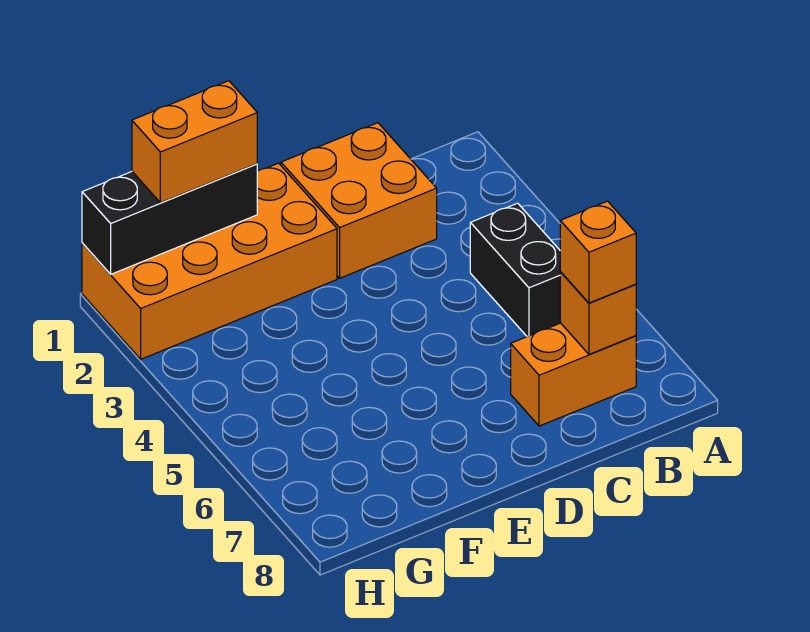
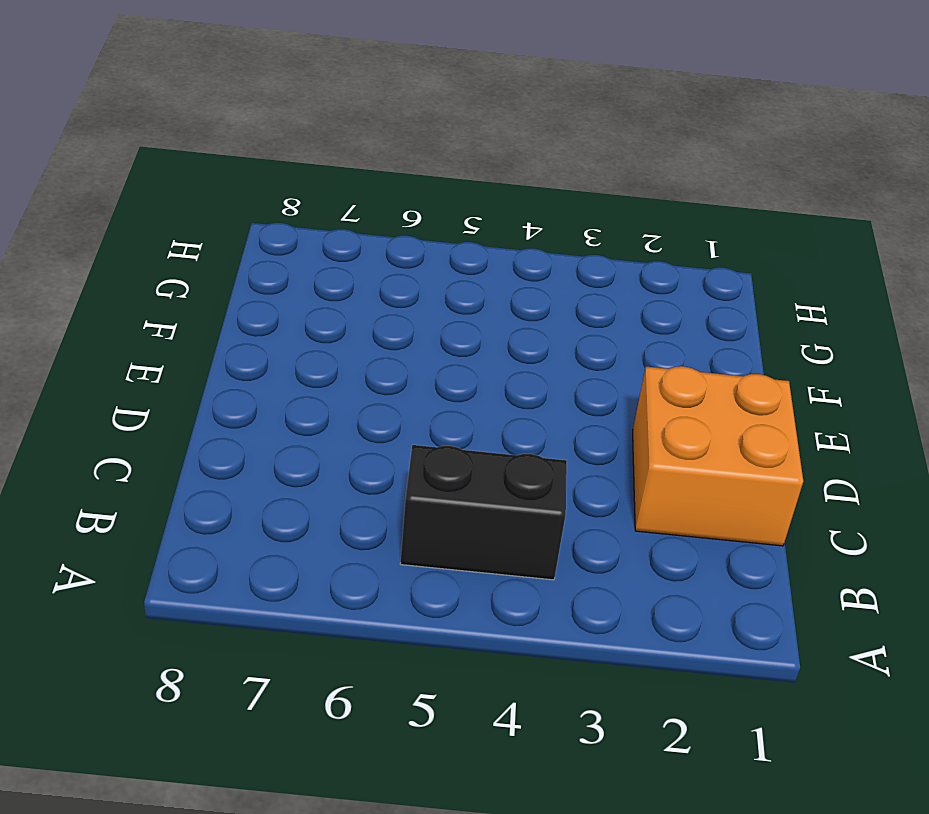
none -> orange brick B7:C7 level 1
none -> orange brick E1:H2 level 1

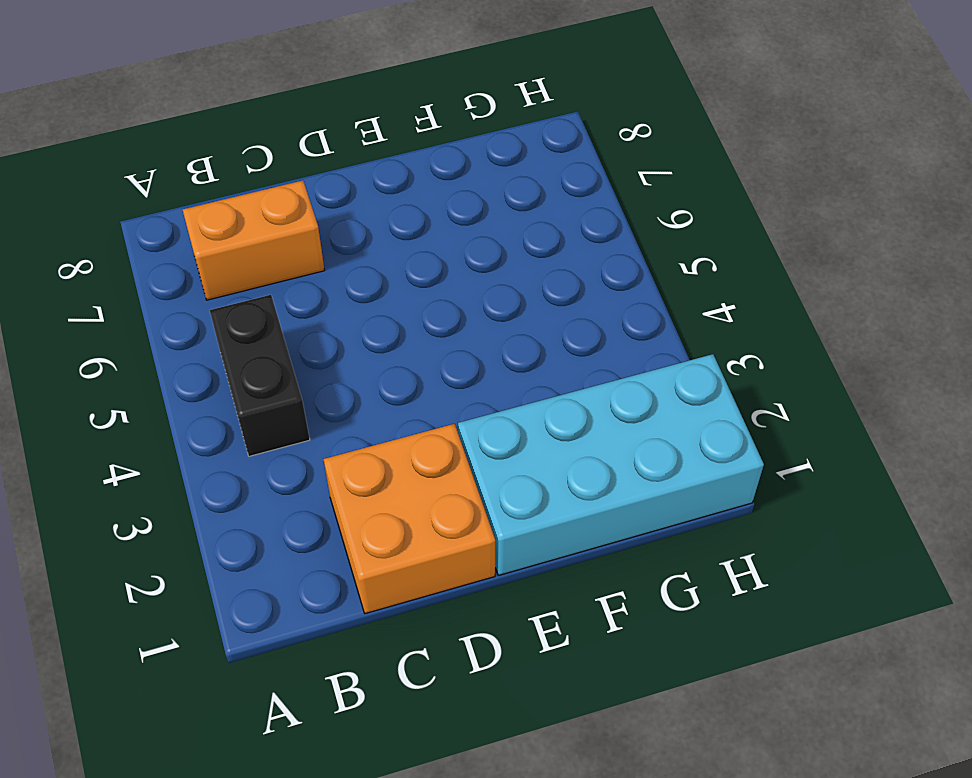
cyan brick E1:H2 level 1 -> orange brick E1:H2 level 1
none -> orange brick B7 level 2
none -> black brick F1:H1 level 2

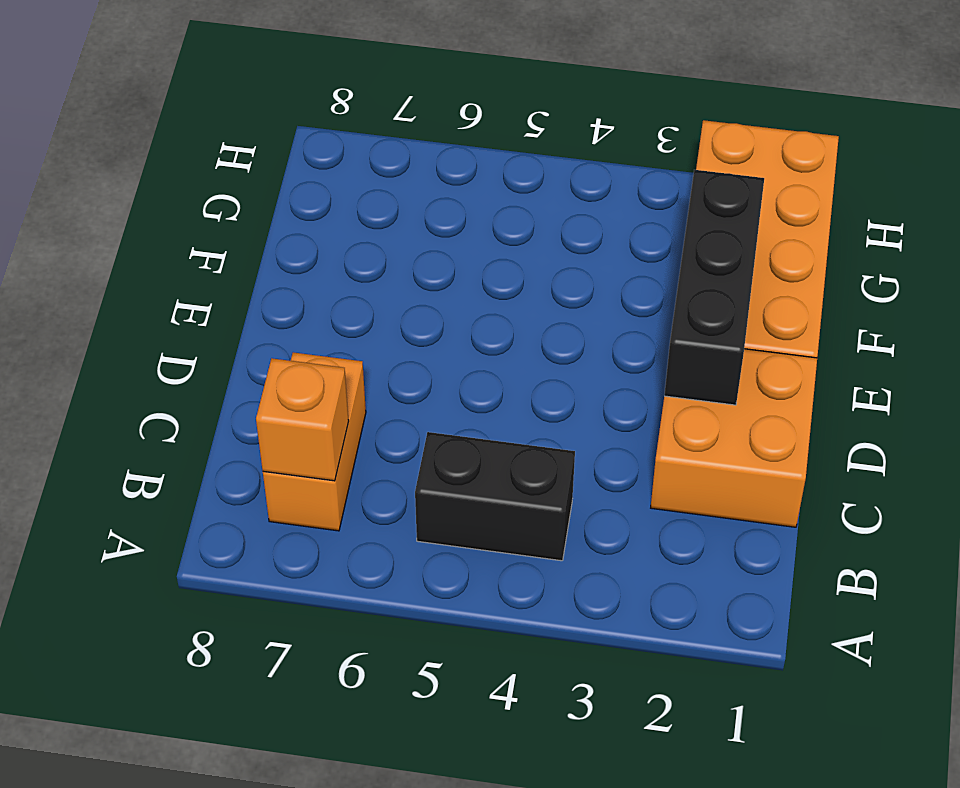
black brick D2:F2 level 2 -> black brick F1:H1 level 2
none -> orange brick B7 level 3
none -> orange brick F1:G1 level 3

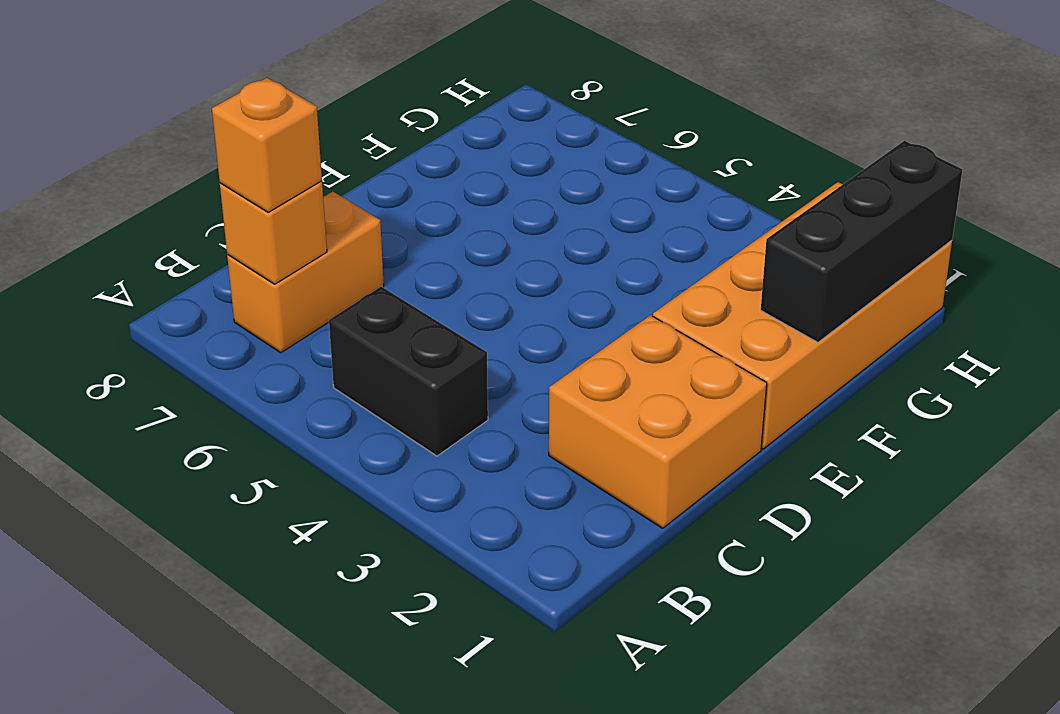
none -> orange brick F1:G1 level 3

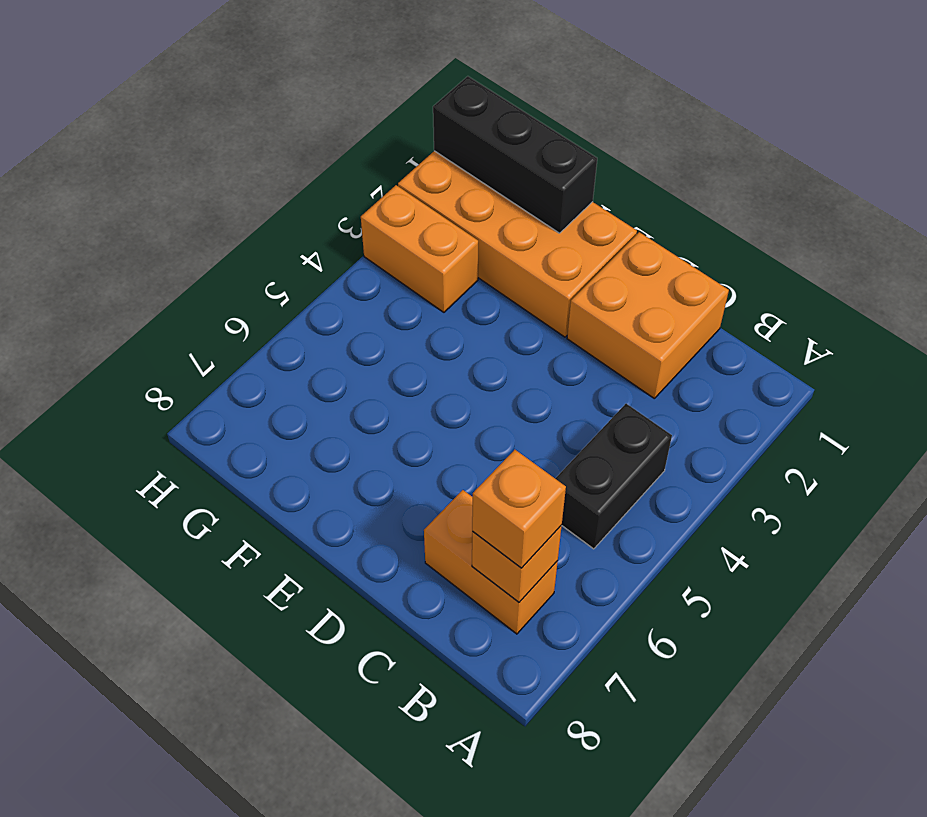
orange brick G3:H3 level 1 -> orange brick F1:G1 level 3

